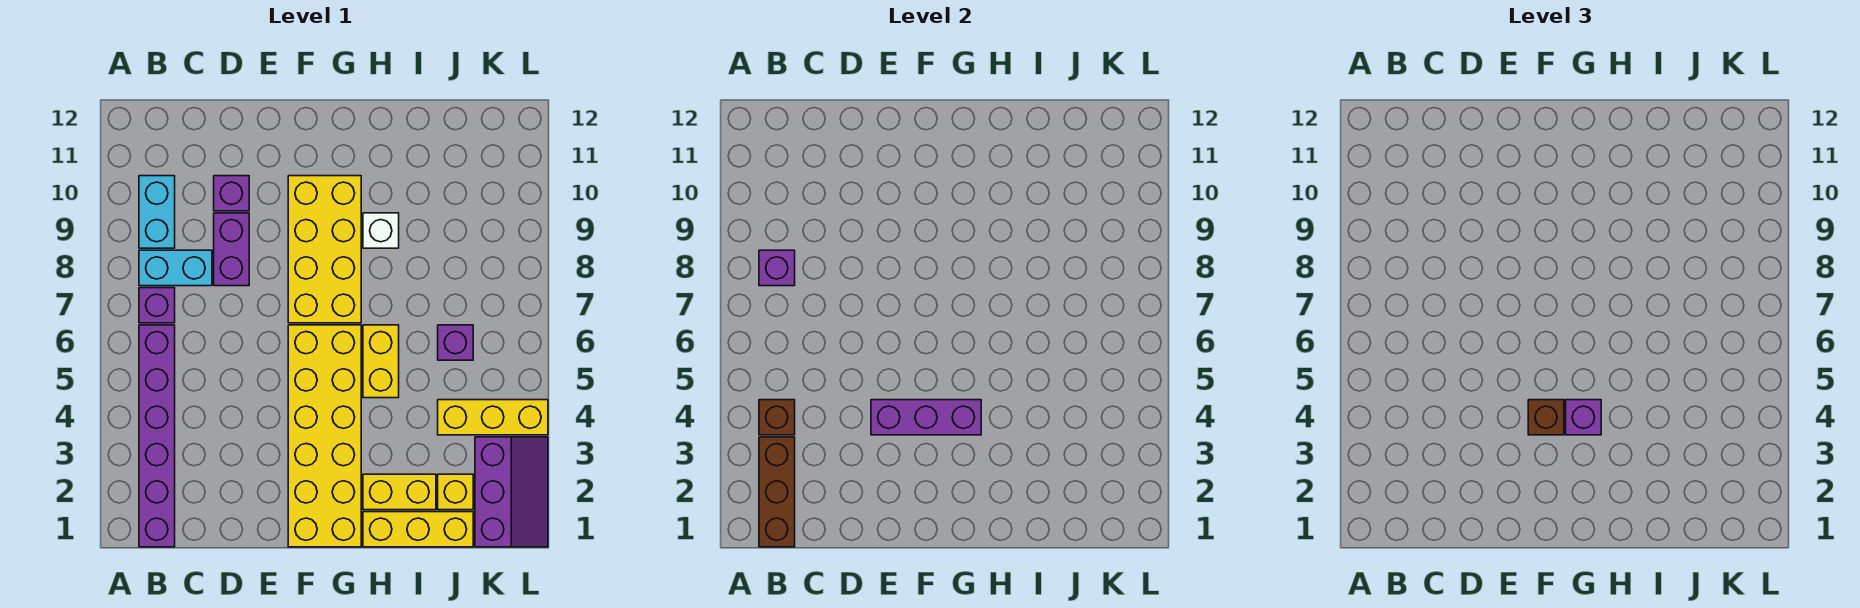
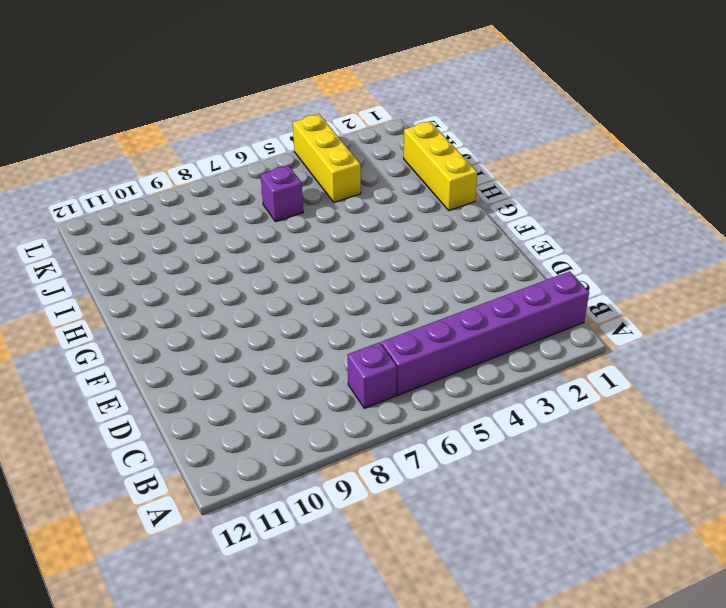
none -> cyan brick B8:C8 level 1
none -> cyan brick B9:B10 level 1
none -> purple brick D8:D9 level 1

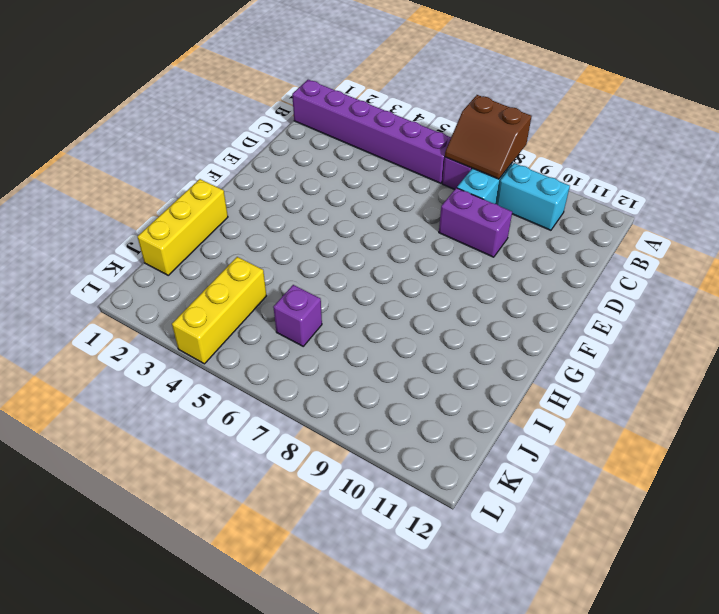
brown slope A7:B8 level 2 top A -> purple brick B8 level 2
none -> purple brick D10 level 1
none -> yellow brick F1:G6 level 1
none -> yellow brick F7:G10 level 1

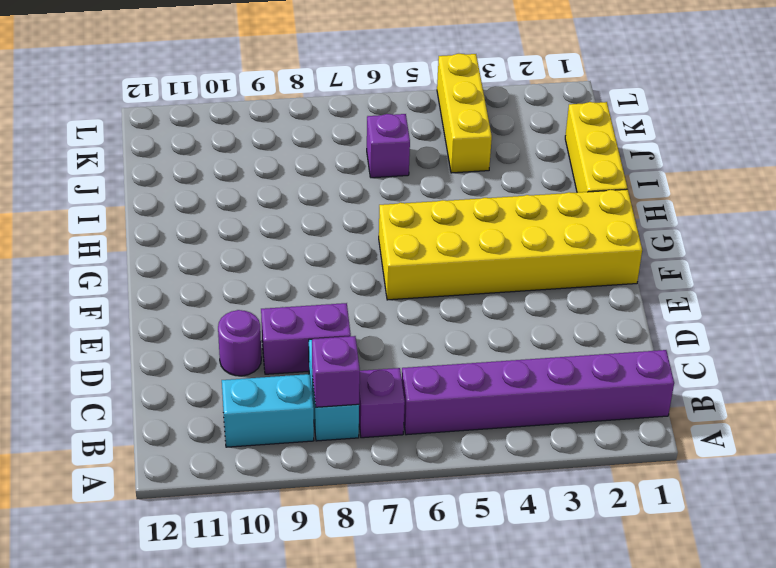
purple round brick D10 level 1 -> purple brick D10 level 1
none -> yellow brick F7:G10 level 1
none -> yellow brick H2:I2 level 1
none -> yellow brick H5:H6 level 1

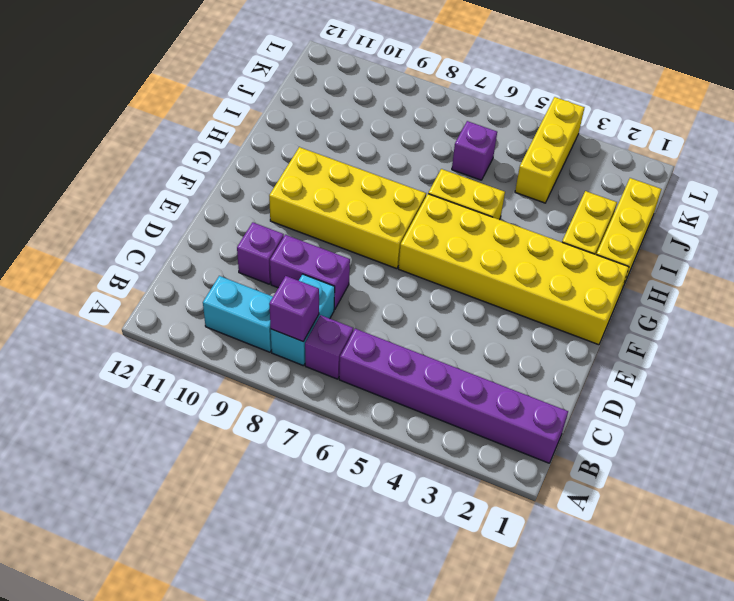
none -> white brick H9 level 1
none -> yellow brick J2 level 1
none -> purple slope K1:L3 level 1 top K

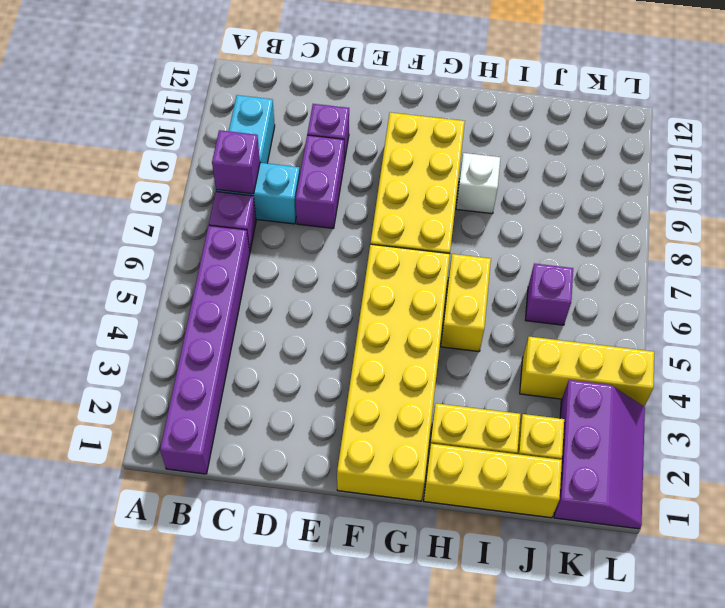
none -> brown brick B1:B3 level 2
none -> brown brick B4 level 2
none -> purple brick E4:G4 level 2

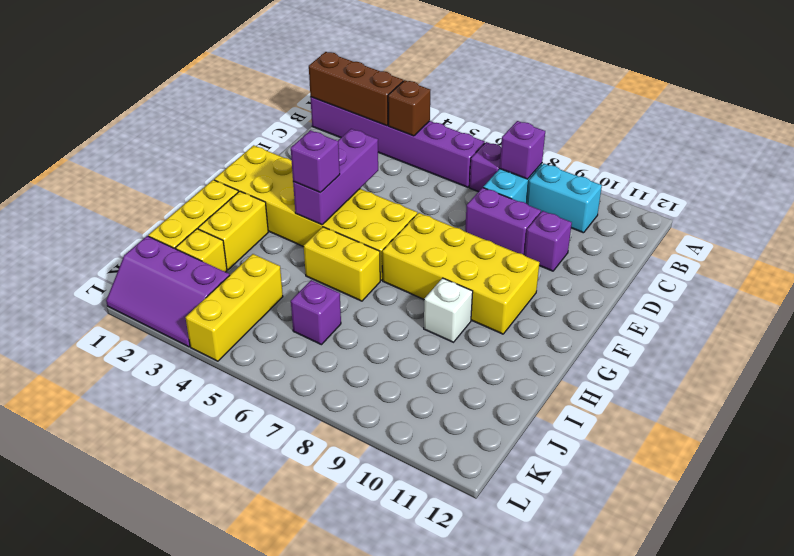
none -> brown brick F4 level 3

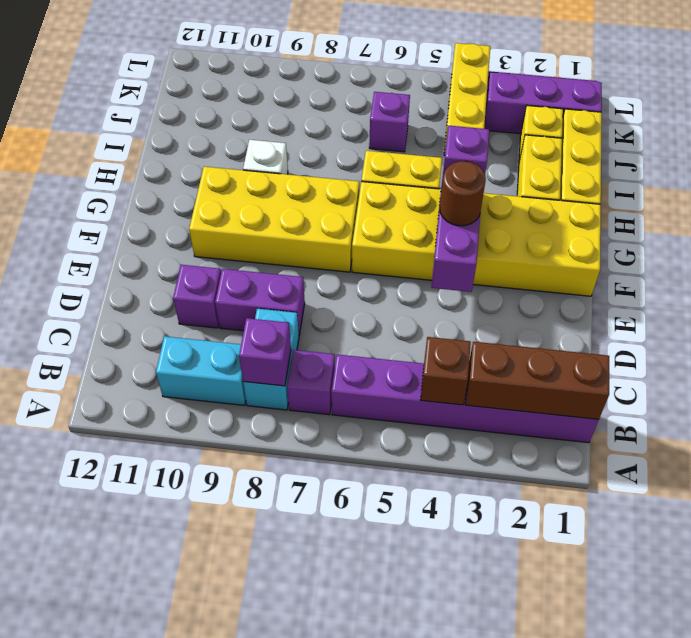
brown round brick F4 level 3 -> brown brick F4 level 3

